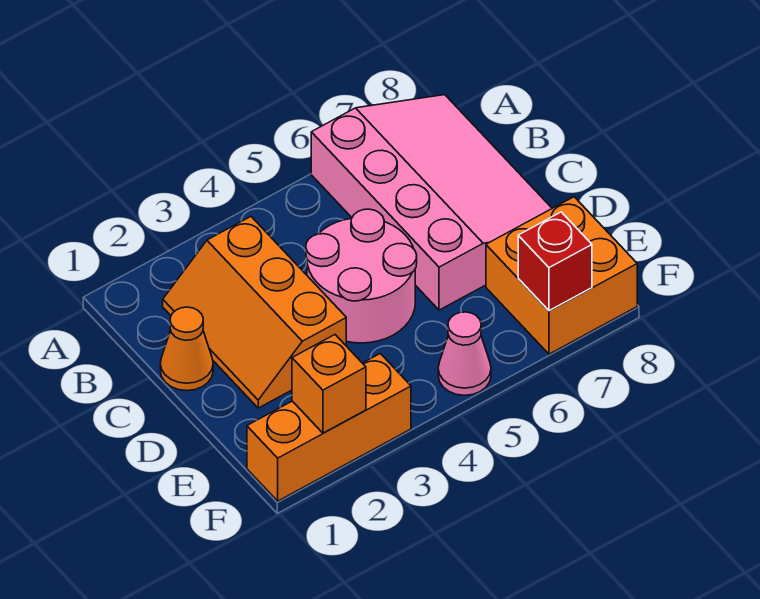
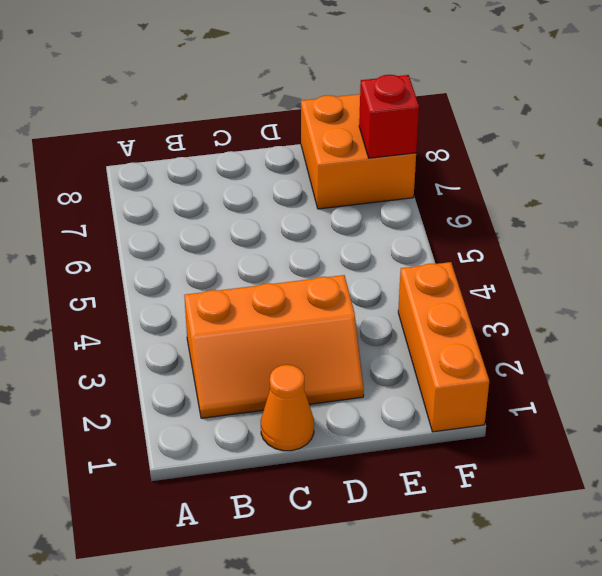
none -> pink slope A6:D8 level 1 top 6
none -> pink round brick C4:D5 level 1

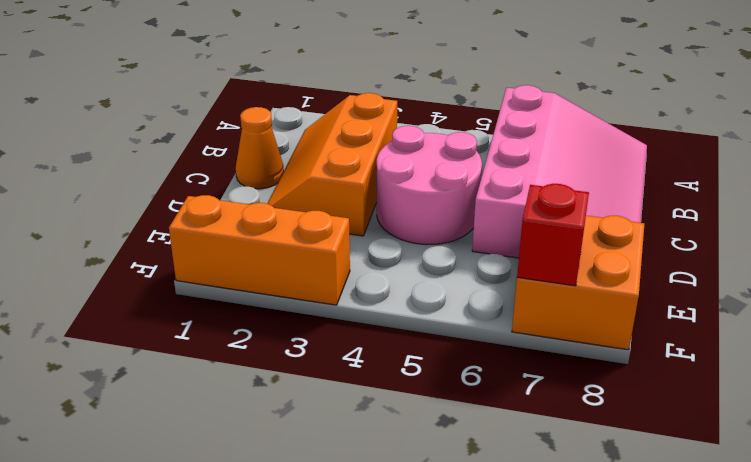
none -> pink cone F5 level 1
none -> orange brick F2 level 2

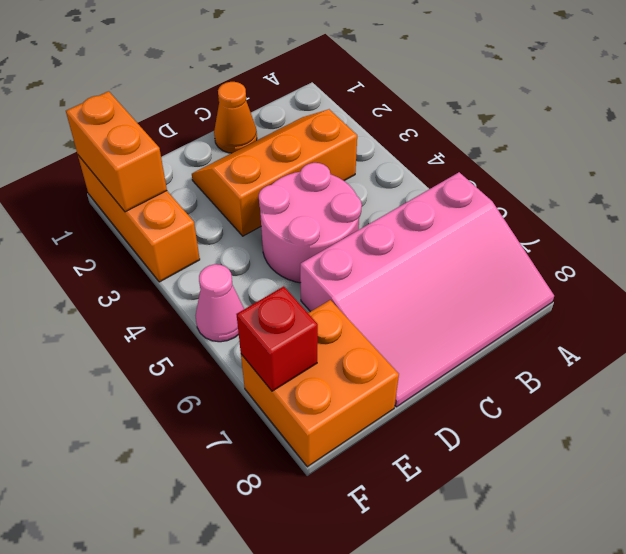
orange brick F1:F2 level 2 -> orange brick F2 level 2

